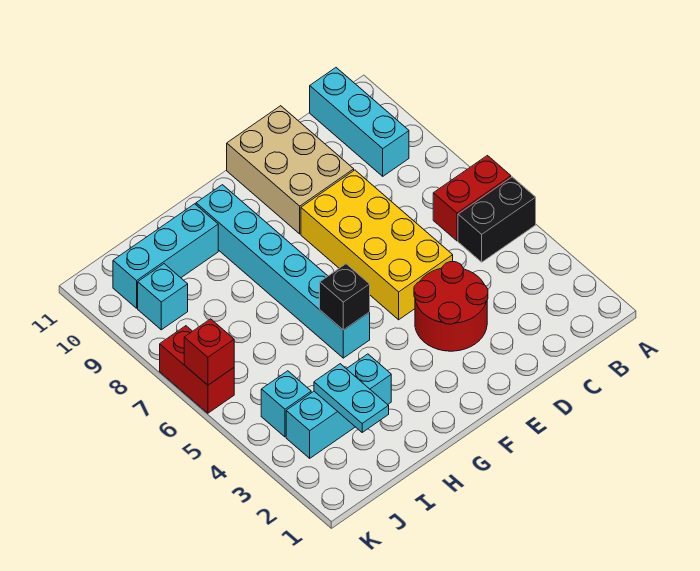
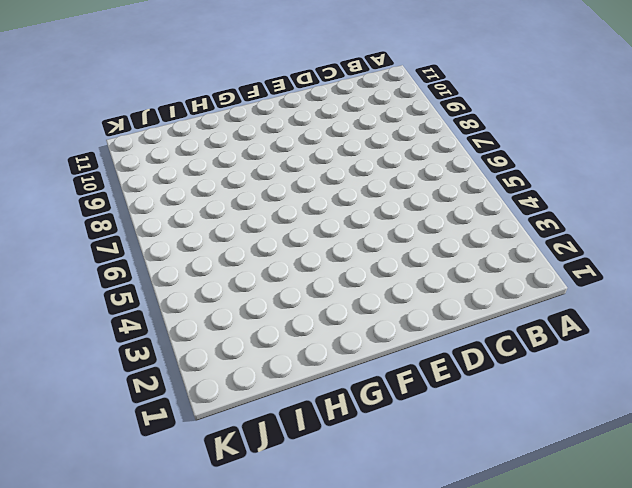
none -> black brick A5:B5 level 1
none -> red brick A6:B6 level 1
none -> cyan brick B9:B11 level 1

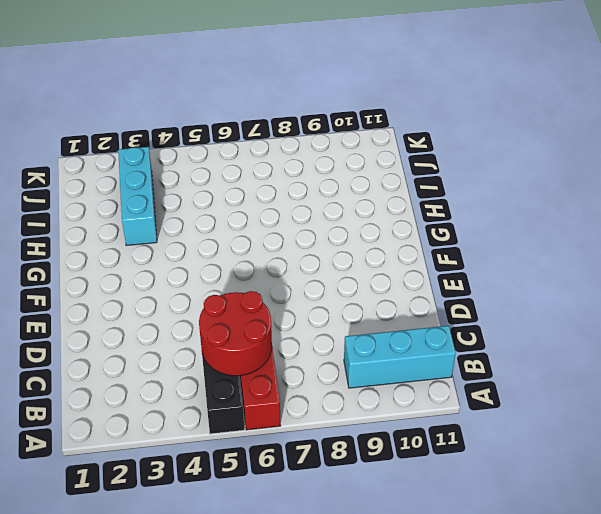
red round brick B5:C6 level 2 -> red round brick D3:E4 level 1
none -> yellow brick D5:E8 level 1
none -> tan brick D9:E11 level 1
none -> cyan brick G5:G10 level 1

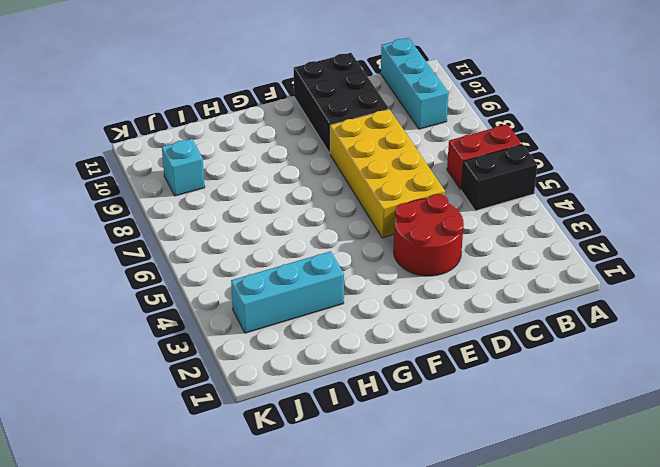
black brick D9:E11 level 1 -> tan brick D9:E11 level 1
none -> cyan brick G5:G10 level 1
none -> cyan brick H10:J10 level 1
none -> cyan brick J4 level 1

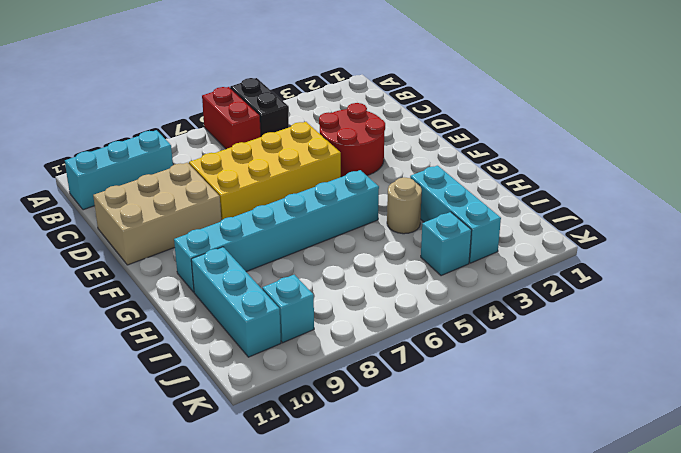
tan round brick H4 level 1 -> none
none -> red brick K6:K7 level 1
none -> black brick G5 level 2
none -> cyan plate I2:I3 level 2

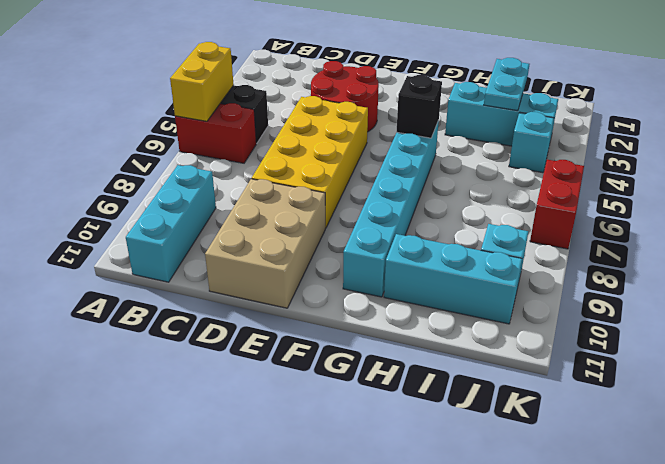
yellow brick A5:A6 level 2 -> none
none -> red brick K6 level 2

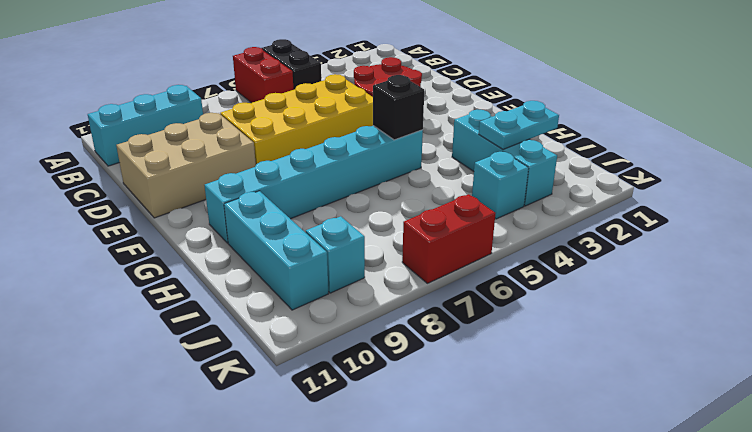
none -> red brick K6 level 2

